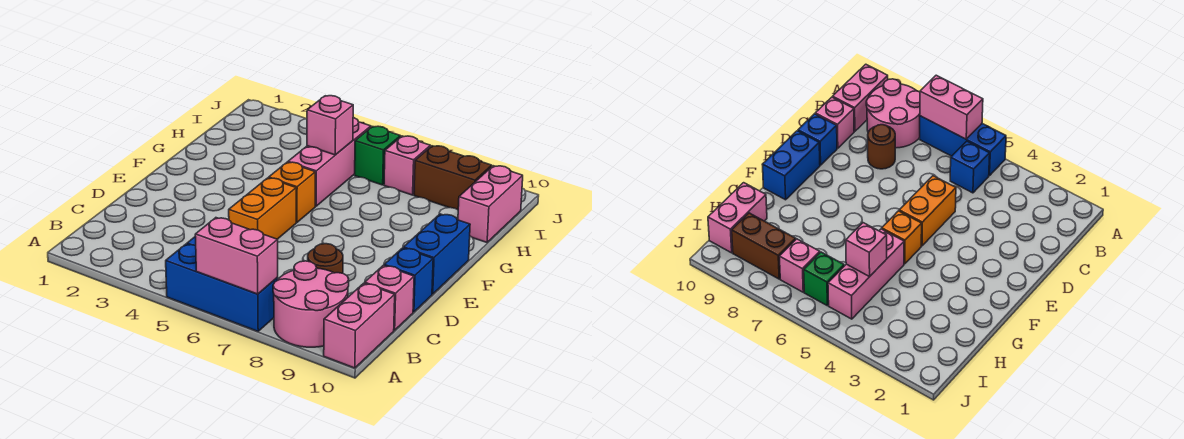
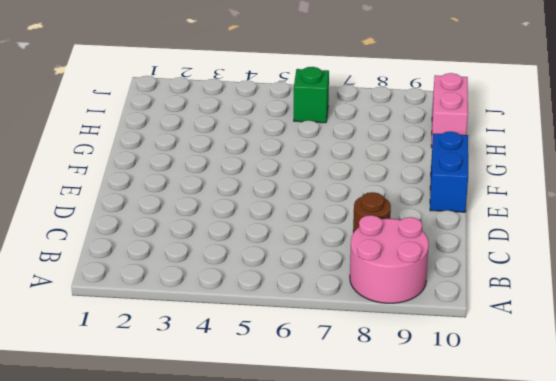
none -> blue brick A5:A7 level 1
none -> pink brick A10:B10 level 1
none -> blue brick B5 level 1

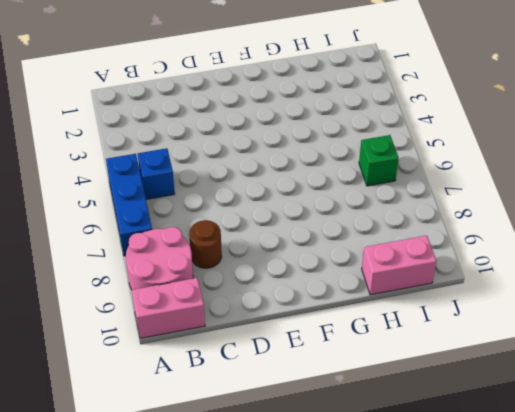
none -> pink brick C10 level 1
none -> orange brick D5:E5 level 1
none -> blue brick D10 level 1

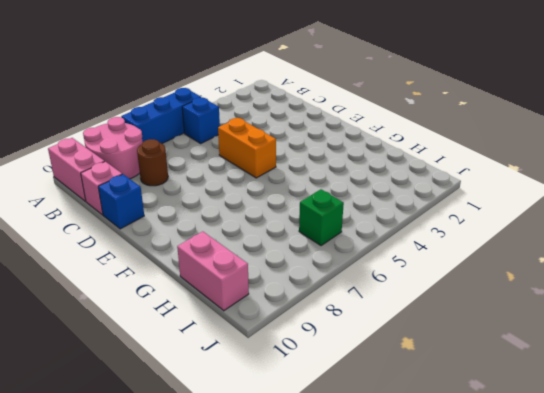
none -> blue brick E10:F10 level 1
none -> orange brick F5 level 1
none -> pink brick G5:I5 level 1

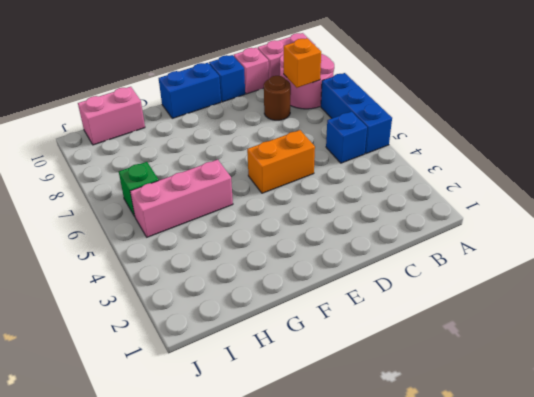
orange brick B8 level 2 -> orange brick F5 level 1
none -> pink brick I7 level 1
none -> brown brick I8:I9 level 1
none -> pink brick A6:A7 level 2

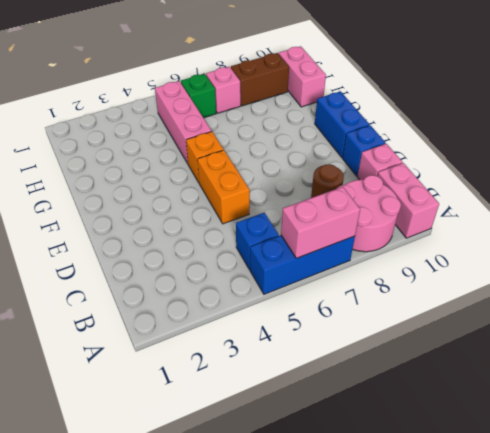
none -> pink brick H5 level 2

